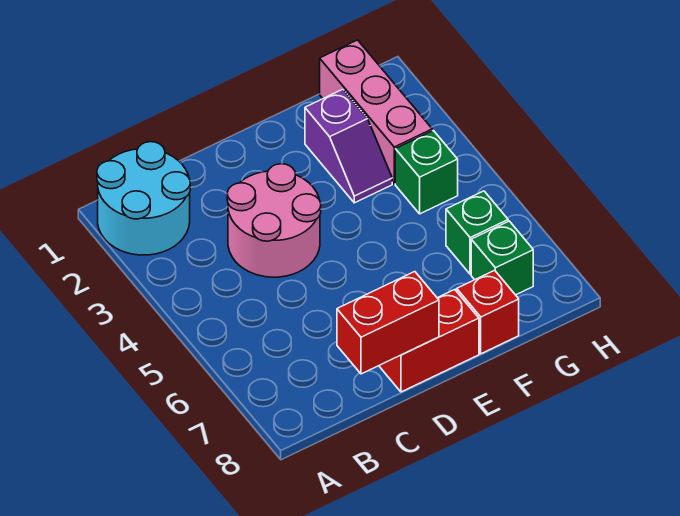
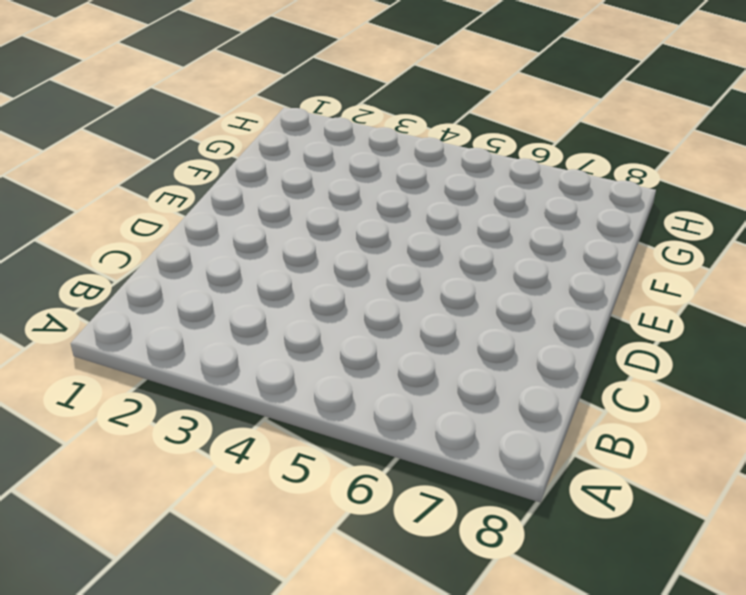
none -> cyan round brick A1:B2 level 1
none -> pink round brick C3:D4 level 1

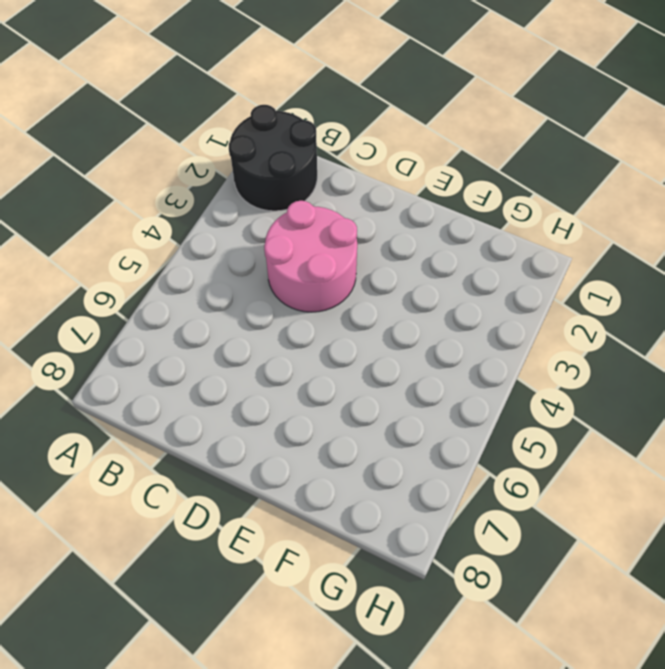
black round brick A1:B2 level 1 -> cyan round brick A1:B2 level 1
none -> red brick D8:E8 level 1
none -> purple slope F2:F3 level 1 top 2

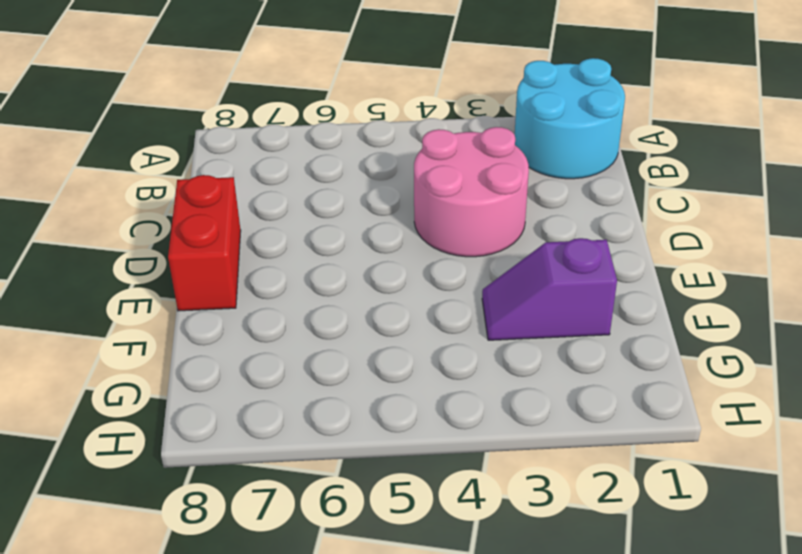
none -> red brick F8 level 1
none -> pink brick G1:G3 level 1

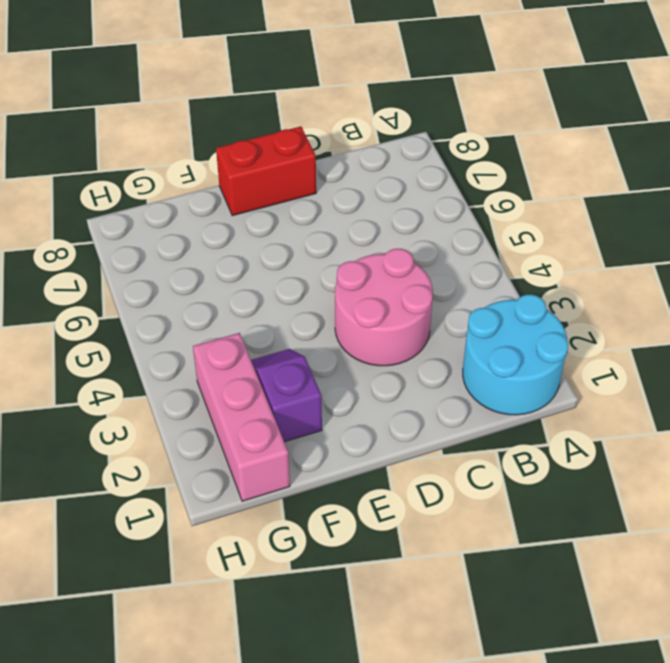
none -> red brick F8 level 1
none -> green brick G4 level 1

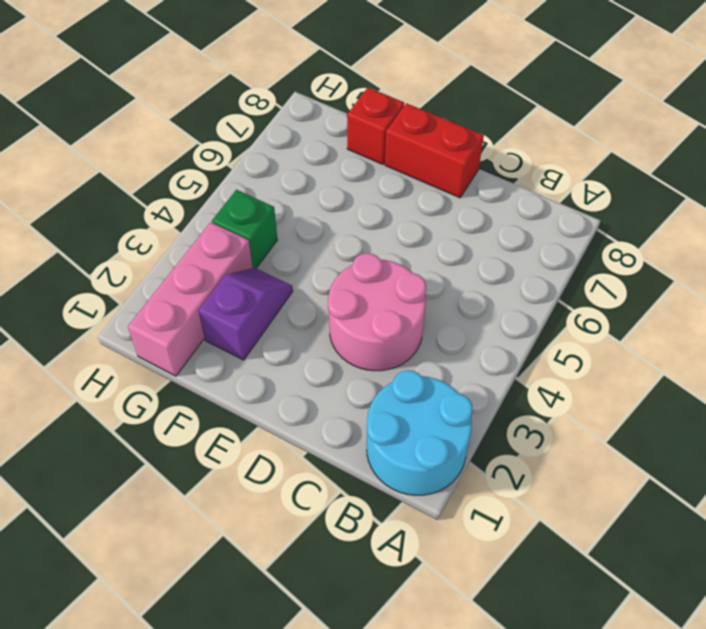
none -> green brick G6 level 1
none -> green brick G7 level 1

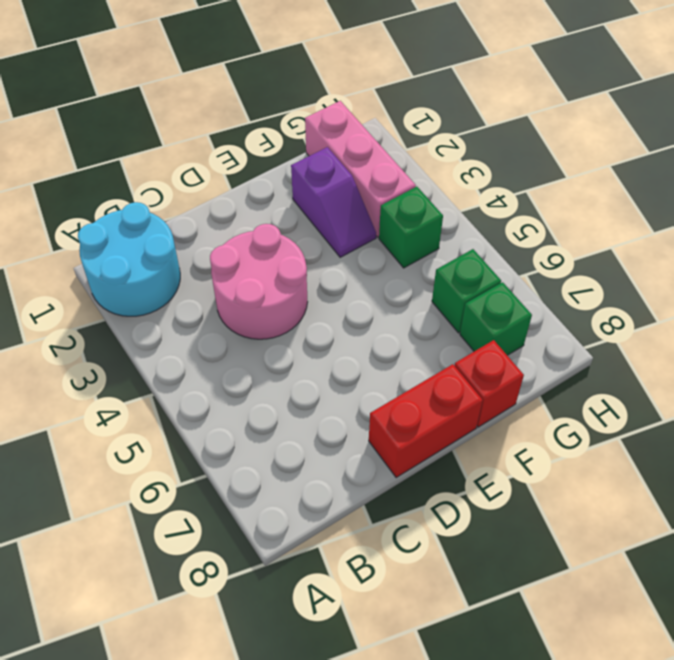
none -> red brick C8:D8 level 2

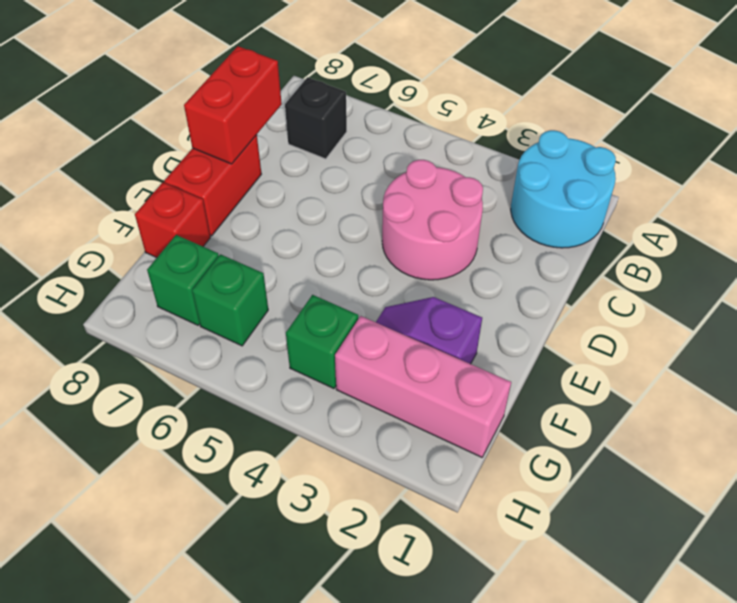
black brick B7 level 1 -> none

